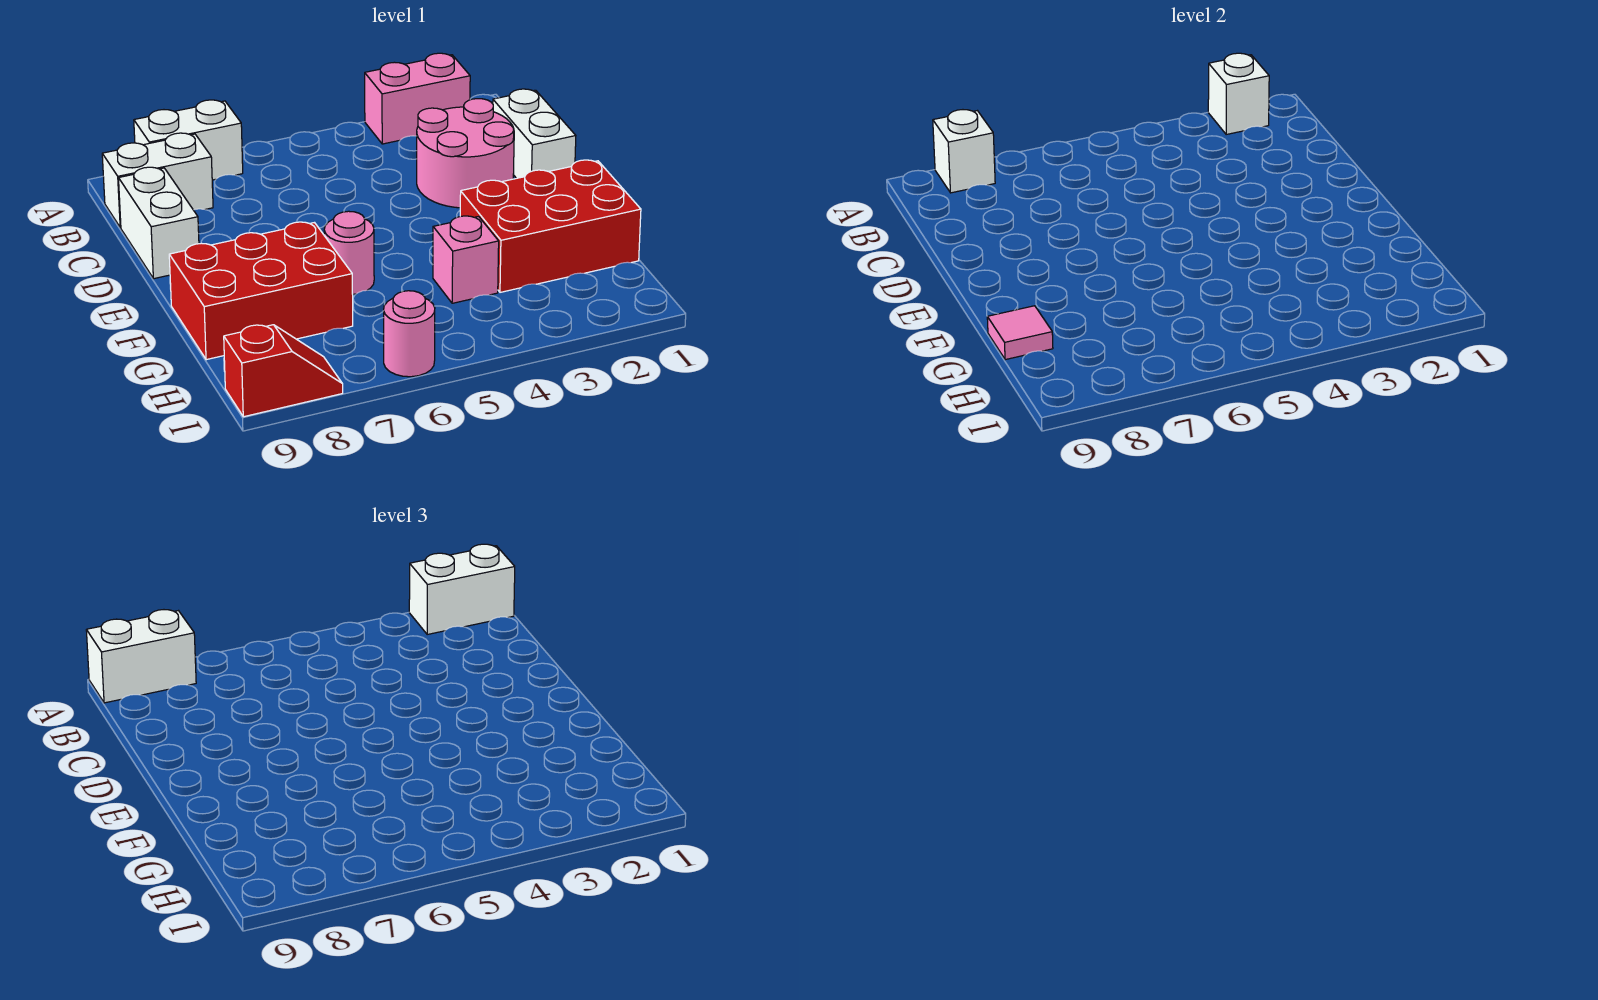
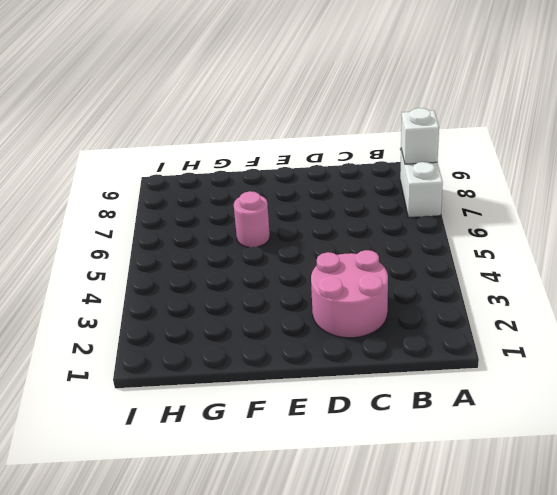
none -> pink brick A2:A3 level 1
none -> white brick B8:B9 level 1
none -> white brick C1:D1 level 1

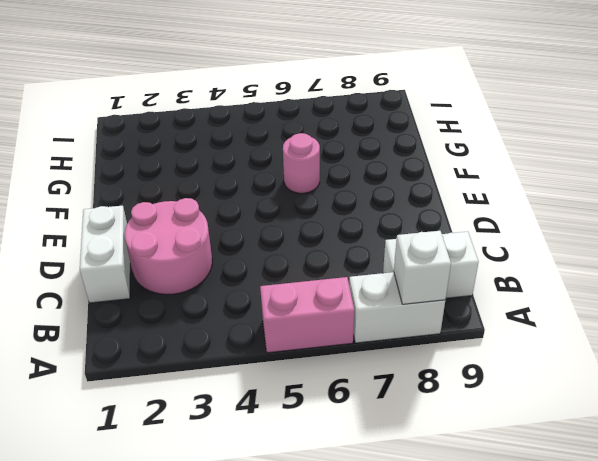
pink brick A5:A6 level 1 -> pink brick A2:A3 level 1
none -> white brick C9:D9 level 1
none -> red brick F1:G3 level 1
none -> red brick F7:G9 level 1

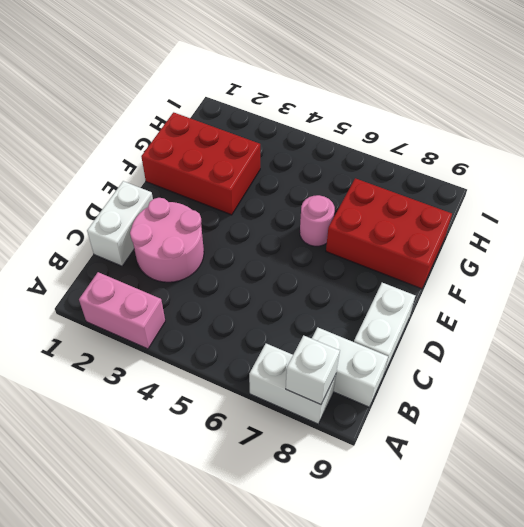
none -> pink brick G4 level 1
none -> pink round brick I6 level 1
none -> red slope I8:I9 level 1 top 9

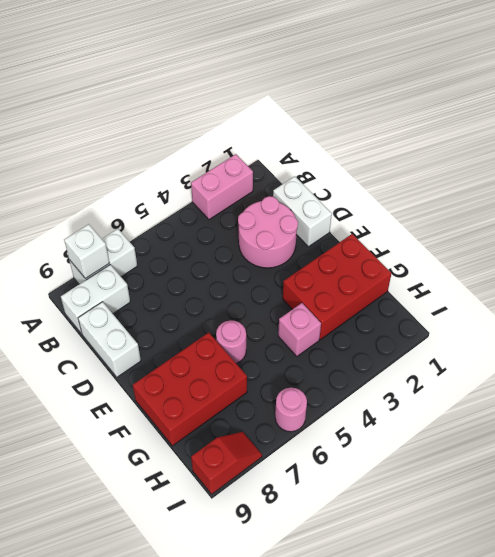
none -> white brick A2 level 2
none -> pink tile G9 level 2
none -> white brick A1:A2 level 3

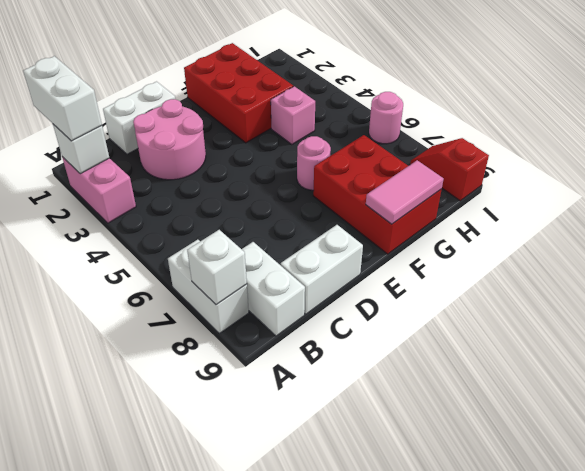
pink tile F9:G9 level 2 -> pink tile G9 level 2
none -> white brick A8:A9 level 3

